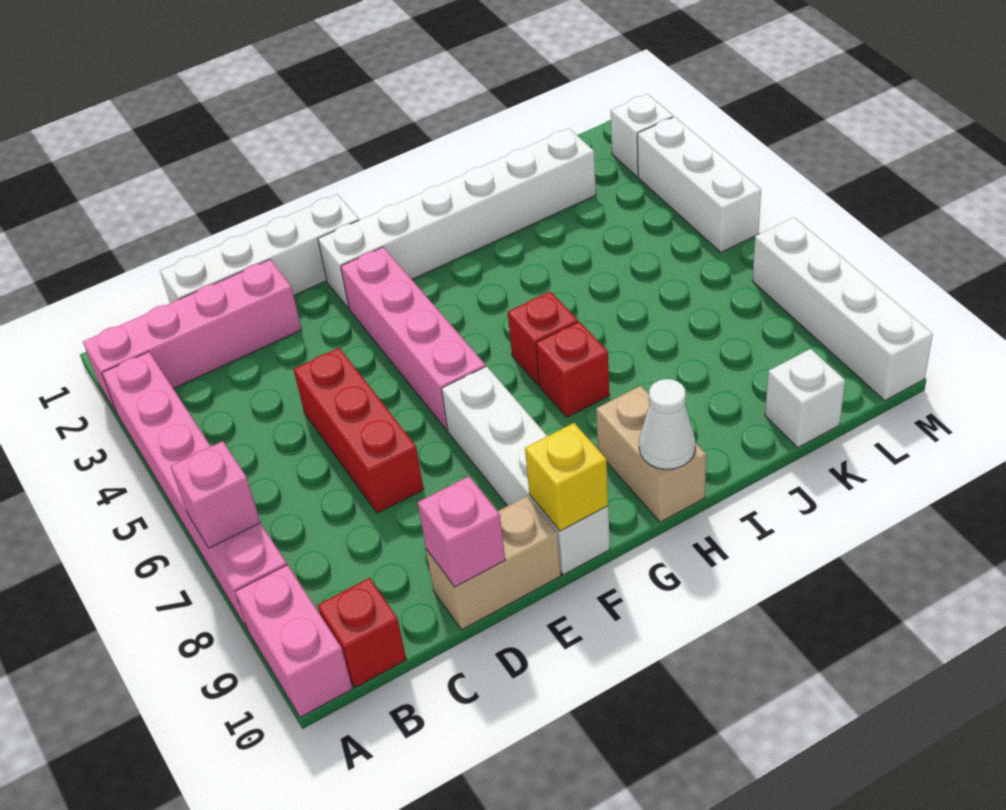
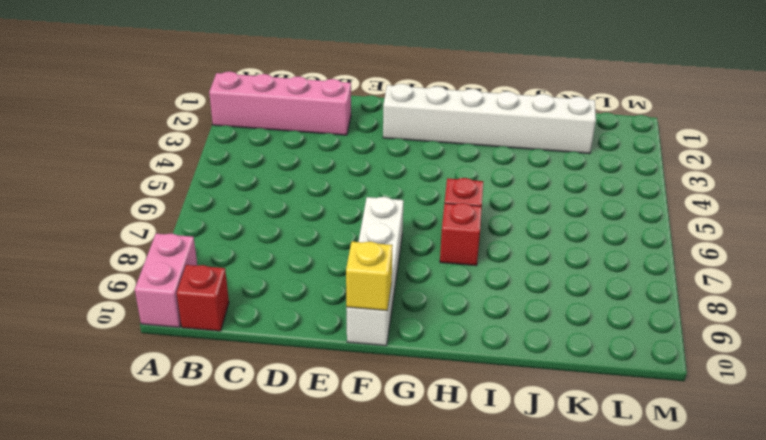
none -> pink brick A3:A8 level 1
none -> white brick C1:F1 level 1
none -> red brick D5:D7 level 1

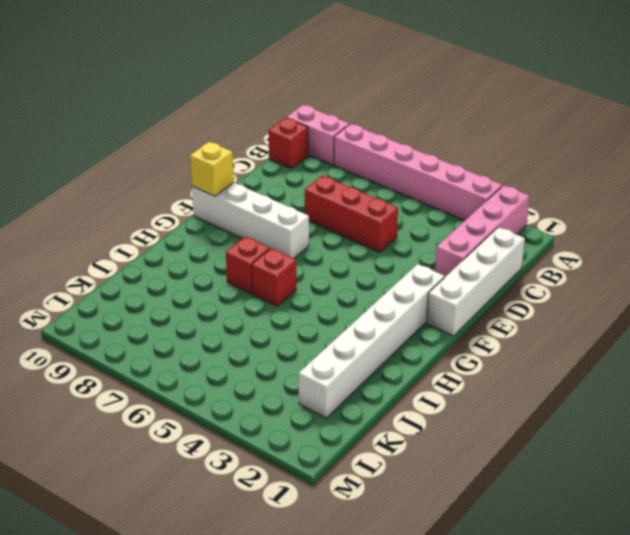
none -> tan brick D10:E10 level 1
none -> pink brick F3:F6 level 1
none -> tan brick H9:H10 level 1

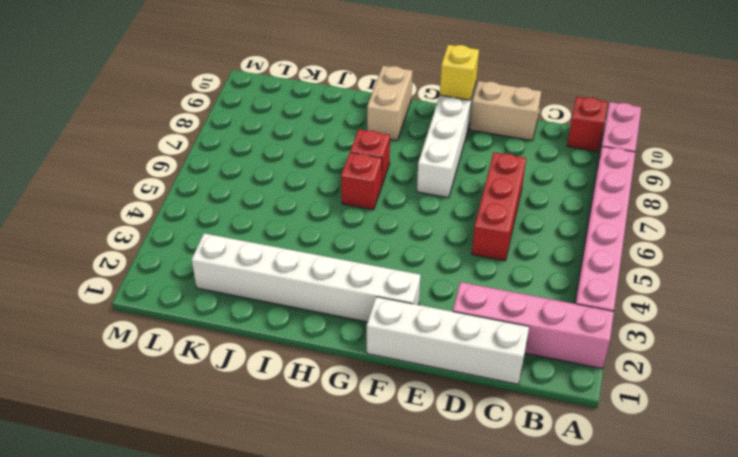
none -> pink brick F3:F6 level 1
none -> white brick K10 level 1
none -> white brick M2 level 1

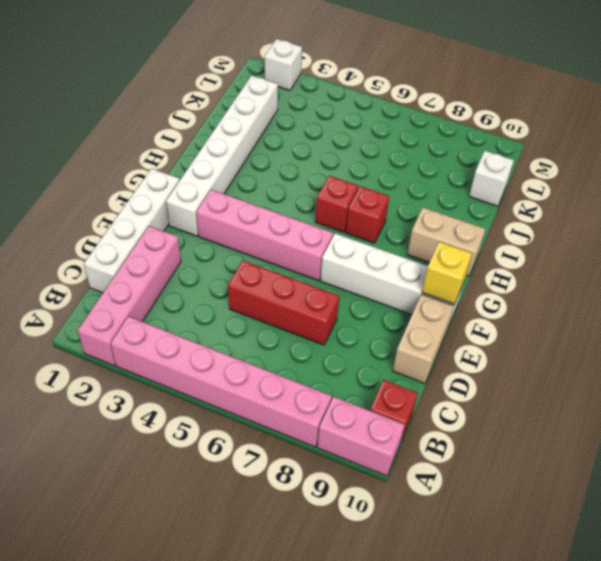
none -> white brick M3:M5 level 1
none -> white brick M7:M10 level 1
none -> pink brick A7 level 2

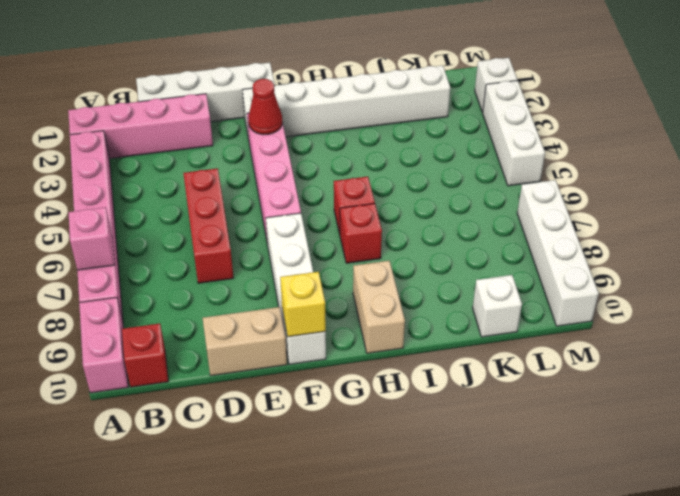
red cone F3 level 2 -> none
none -> pink brick D10 level 2
none -> white cone H10 level 2

